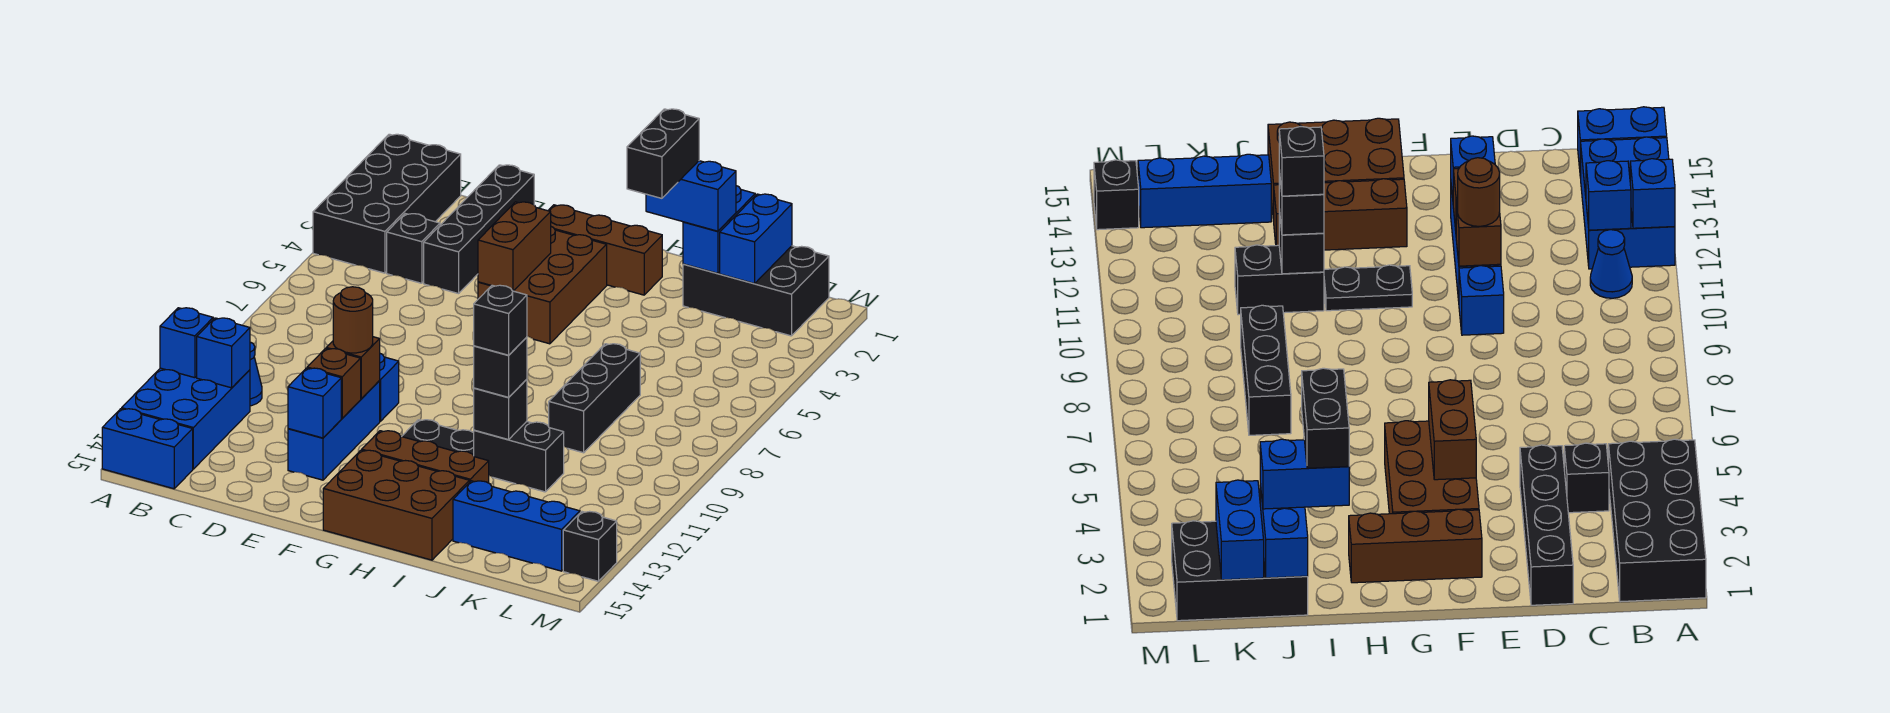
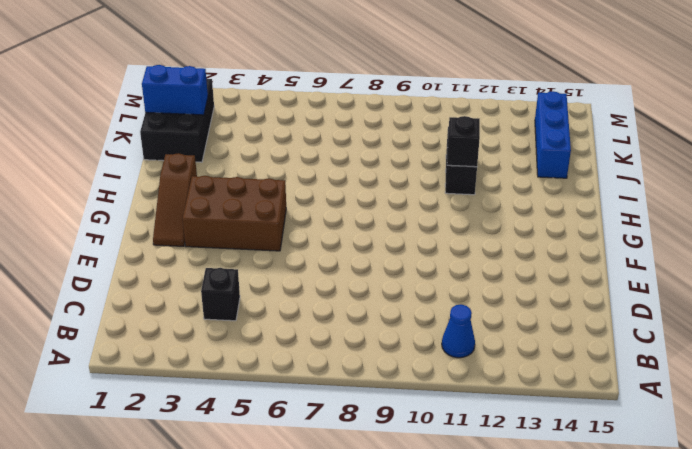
brown slope F2:H2 level 1 top H -> brown brick F2:H2 level 1
none -> black brick A1:B4 level 1
none -> blue brick A12:B14 level 1
none -> blue brick A15:B15 level 1
none -> black brick D1:D4 level 1

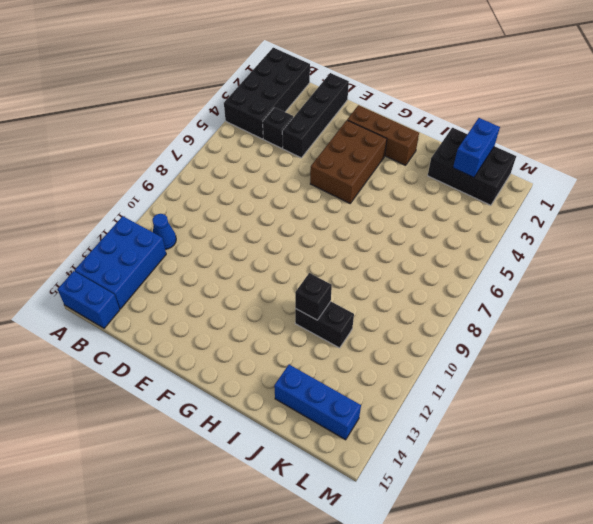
none -> blue brick E10 level 1
none -> blue brick E11:E13 level 1
none -> black plate G11:H11 level 1
none -> brown brick G13:I13 level 1

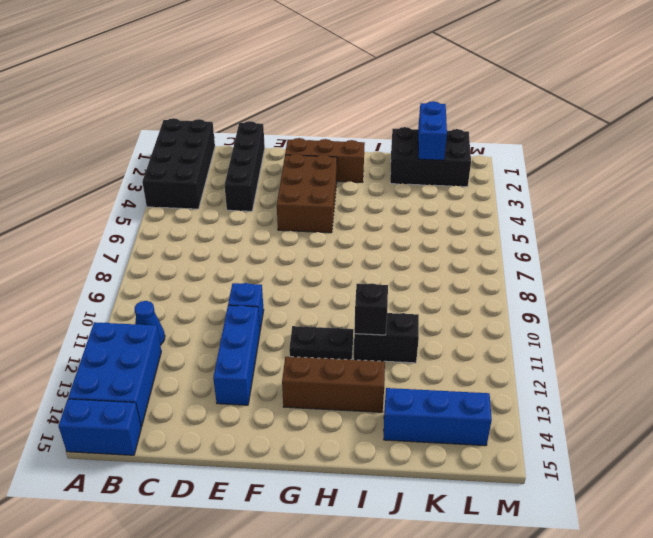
none -> black brick C4 level 1
none -> brown brick G14:I15 level 1
none -> black brick J7:J9 level 1
none -> black brick M14 level 1

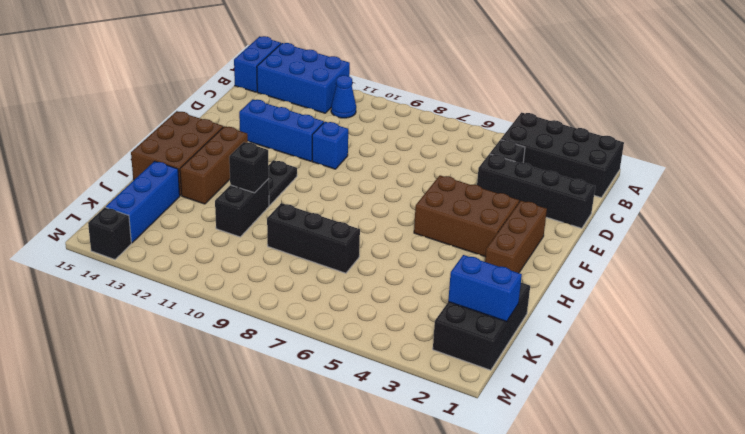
none -> blue brick A12 level 2
none -> blue brick B12 level 2
none -> brown brick E11 level 2
none -> brown brick E12 level 2

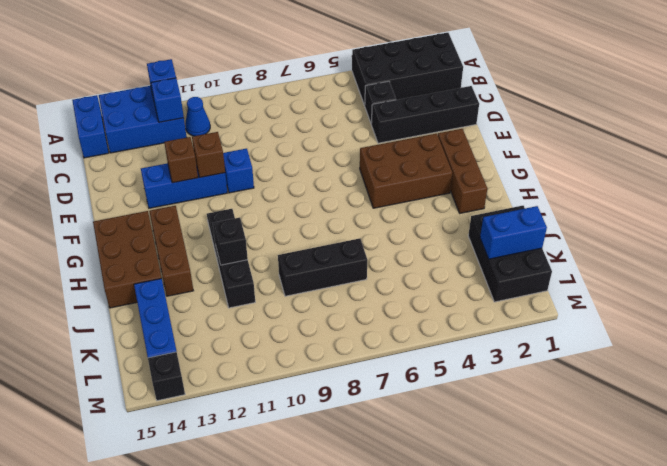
none -> blue brick E13 level 2
none -> brown brick F4:F5 level 2
none -> blue brick J1:J2 level 2
none -> brown round brick E11 level 3

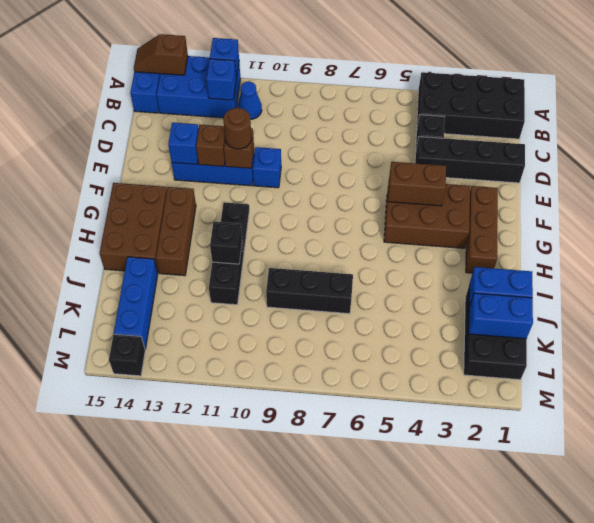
brown slope A14:A15 level 2 top 14 -> none
none -> blue brick I2:J2 level 3
none -> black brick I11 level 3
none -> black brick I2:I3 level 4
none -> black brick I11 level 4

